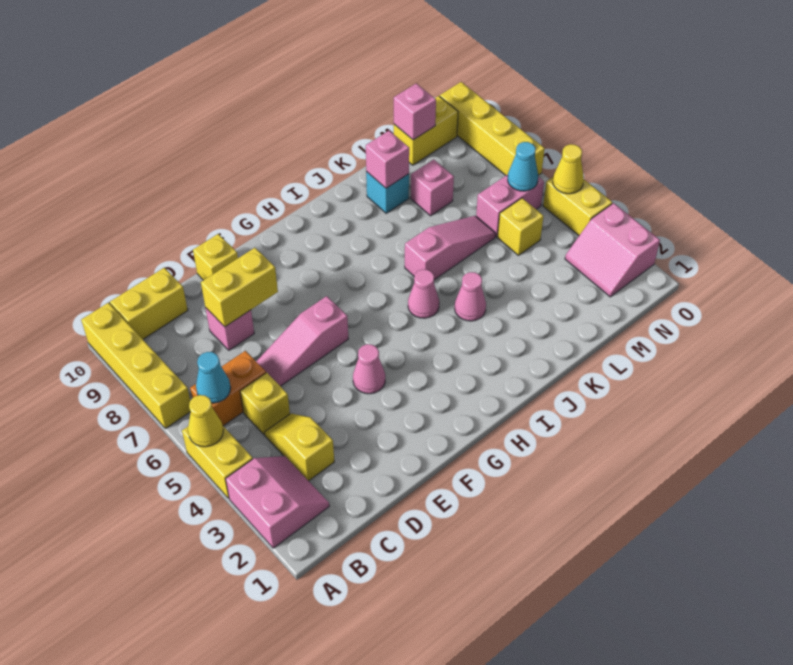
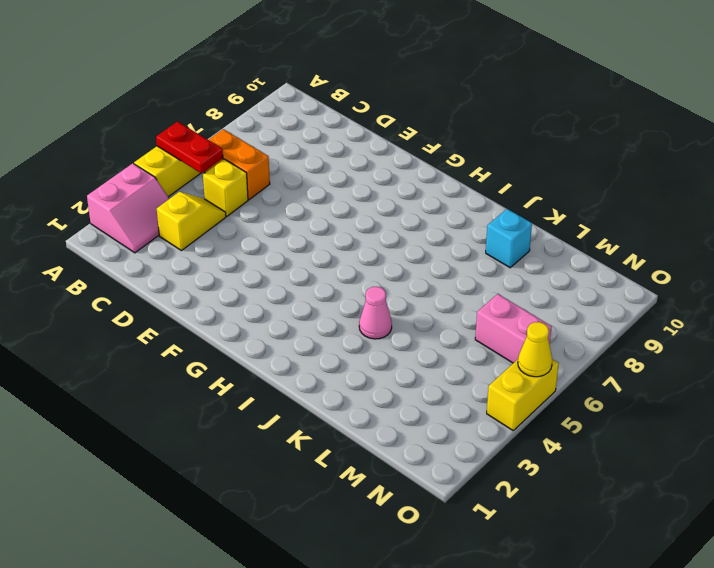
red plate A5:B5 level 2 -> yellow cone A5 level 2
none -> yellow brick A7:A10 level 1
none -> yellow brick B10:C10 level 1
none -> pink slope D6:F6 level 1 top F

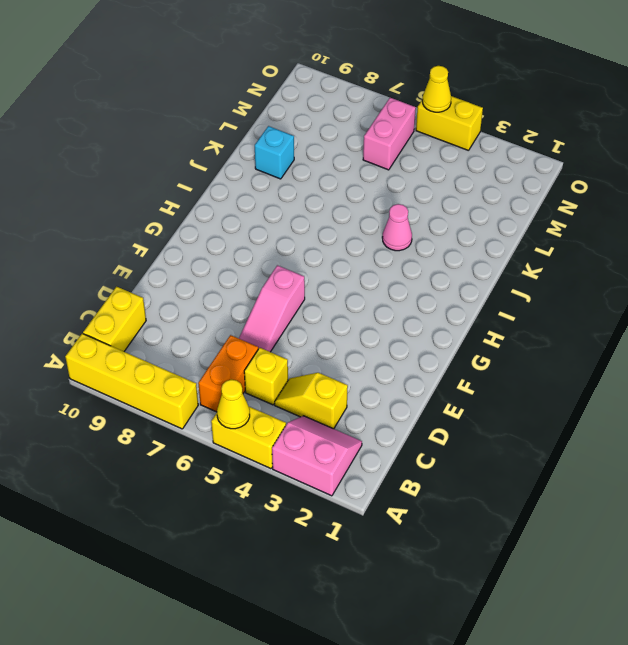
none -> pink brick D8 level 1
none -> yellow brick E10 level 1
none -> pink cone F4 level 1

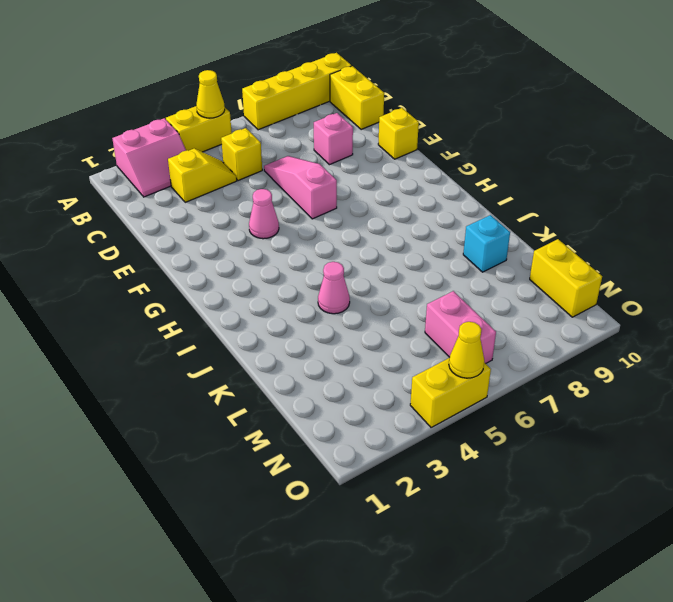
none -> orange brick B6:C6 level 1
none -> pink cone I5 level 1
none -> pink slope J6:L6 level 1 top J

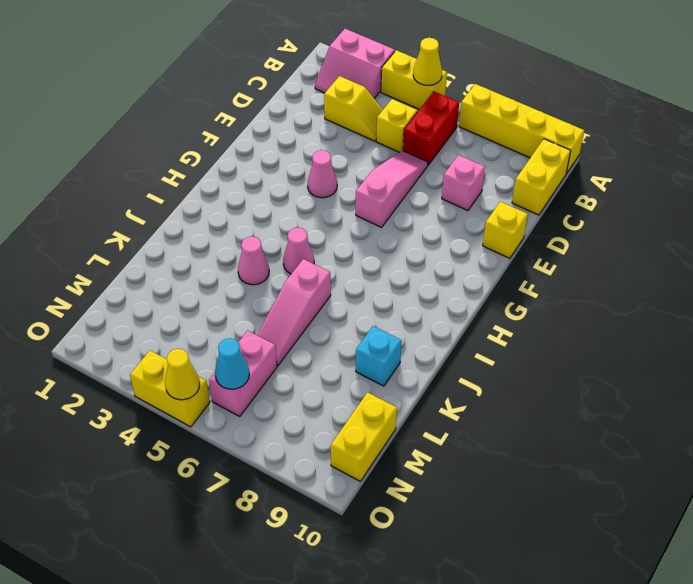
red brick B6:C6 level 1 -> orange brick B6:C6 level 1
none -> pink brick L8 level 1
none -> yellow brick M5 level 1
none -> pink slope N2:O3 level 1 top O

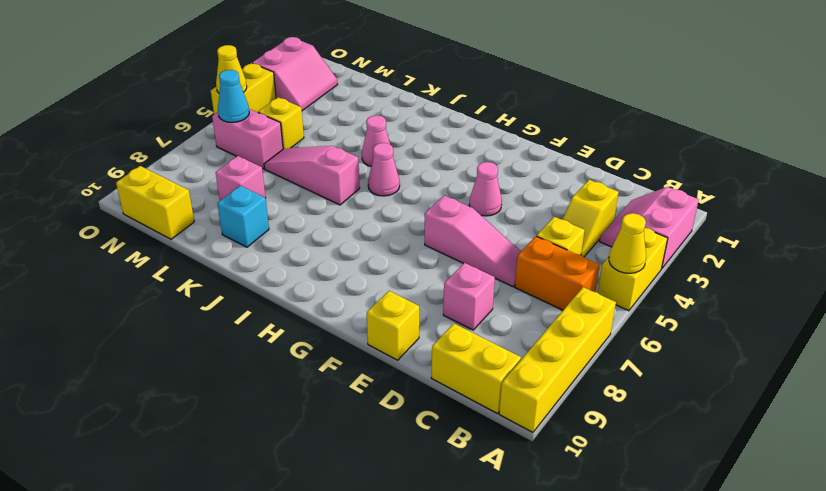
none -> yellow brick O7:O10 level 1
none -> cyan cone B6 level 2
none -> yellow brick D8:E8 level 2

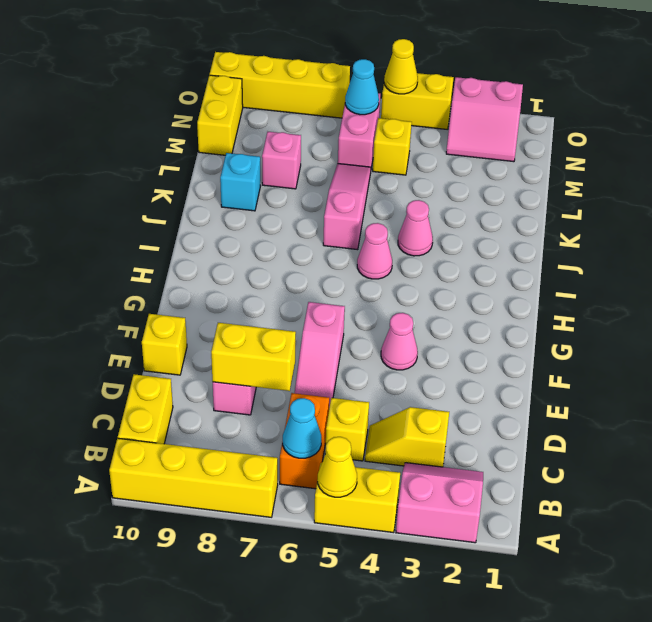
yellow brick D7:D8 level 2 -> yellow brick D8:E8 level 2
none -> pink brick K9 level 2
none -> pink brick M10 level 2

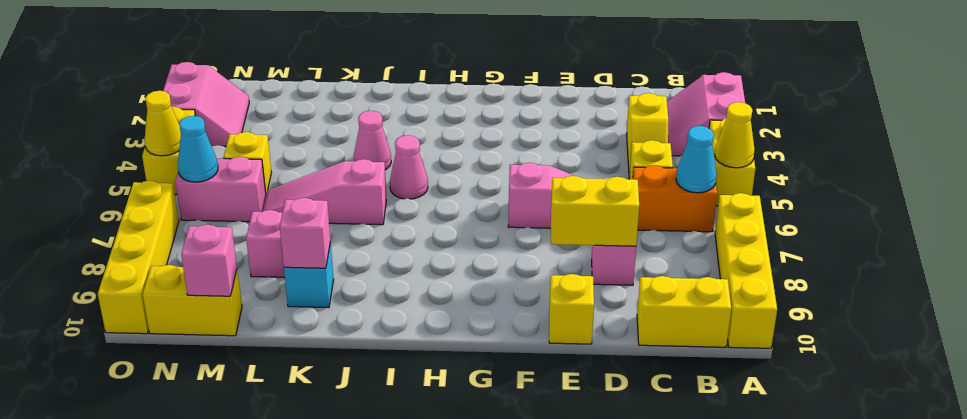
none -> pink cone F4 level 1

